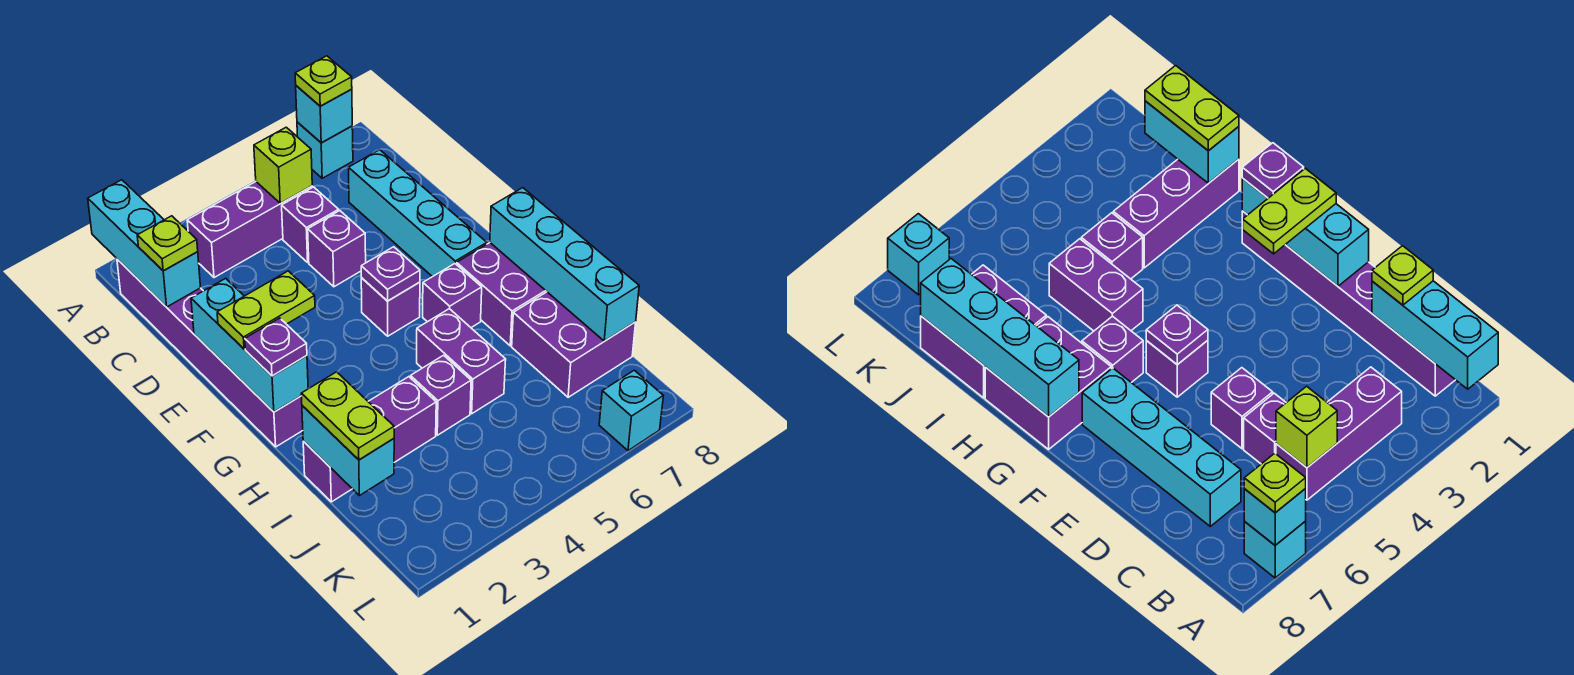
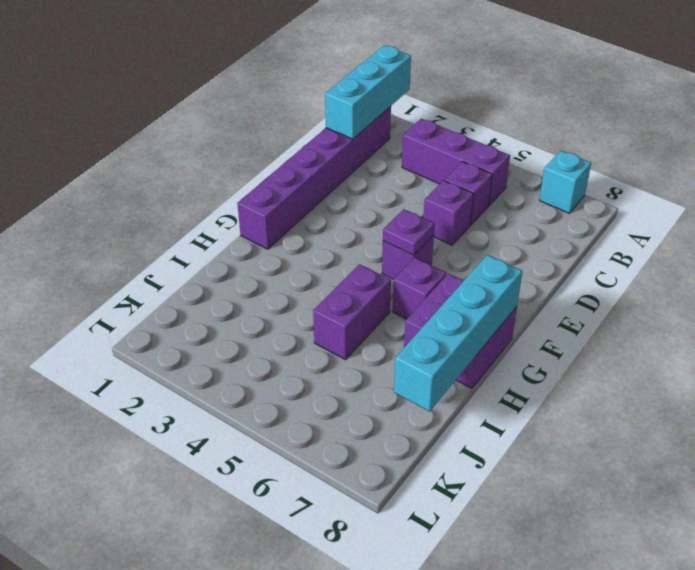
none -> cyan brick C7:F7 level 1
none -> purple brick I1:I3 level 1
none -> purple brick I4 level 1

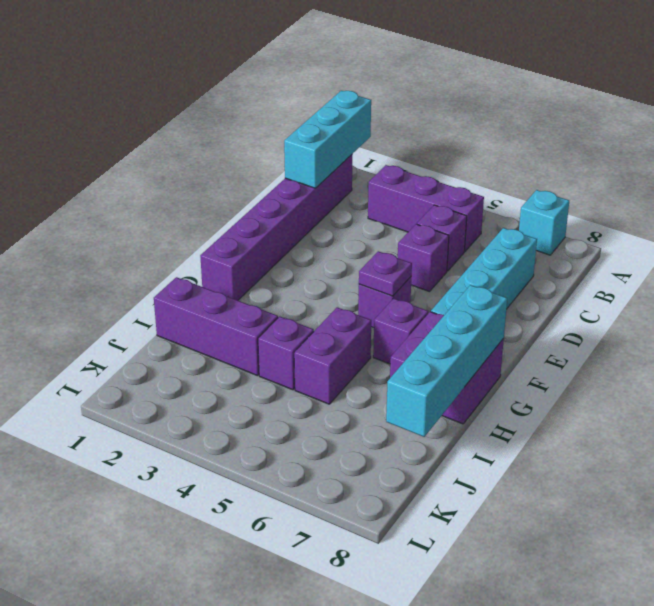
none -> purple brick I7:J8 level 1
none -> cyan brick L7 level 1
none -> cyan brick A7 level 2

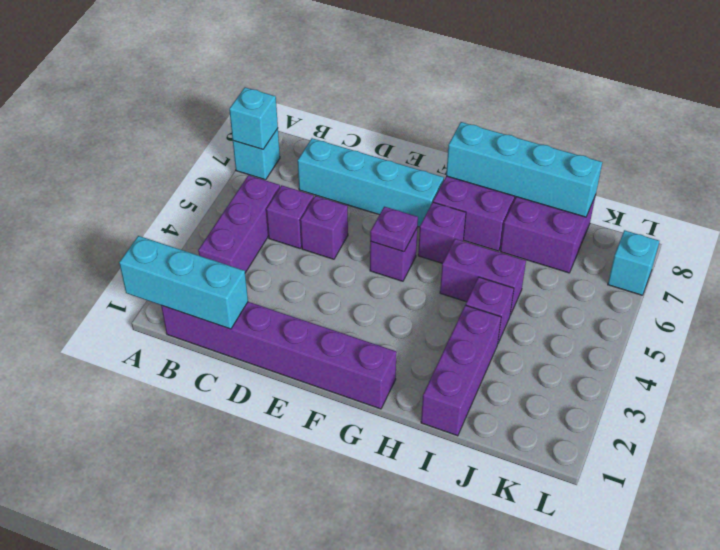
none -> lime brick B5 level 2
none -> cyan brick E1:G1 level 2
none -> cyan brick I1:J1 level 2

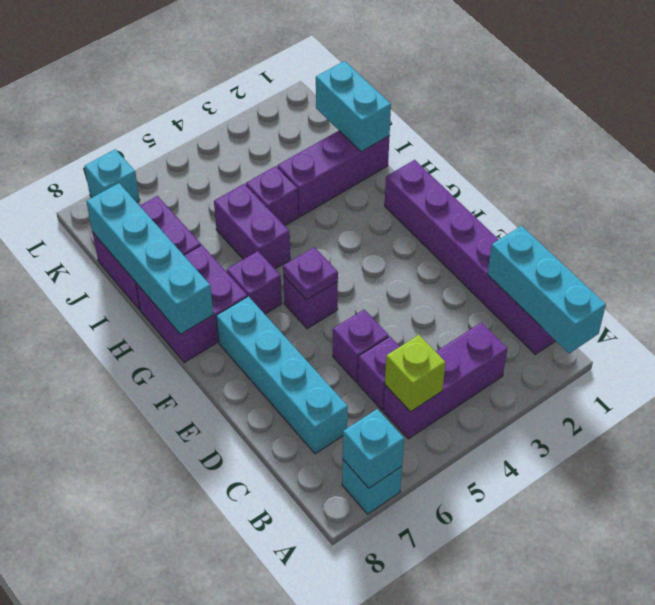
none -> cyan brick E1:G1 level 2
none -> lime plate A7 level 3
none -> lime plate C1 level 3

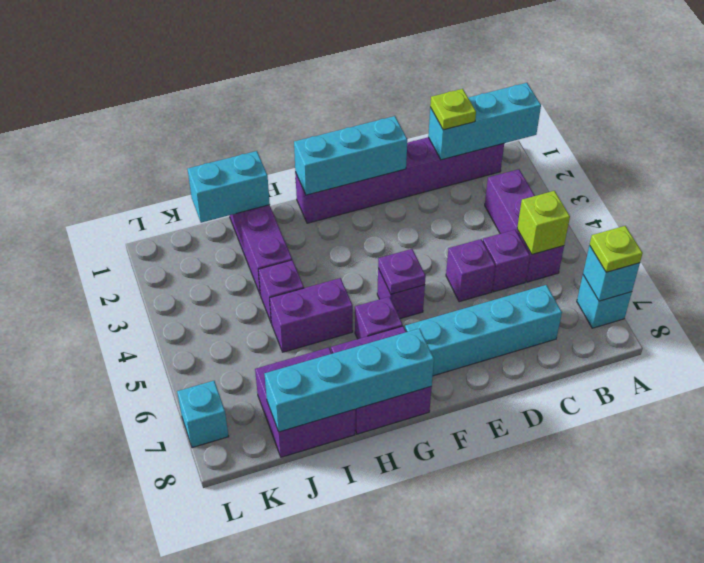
none -> lime plate F1:F2 level 3
none -> purple plate G1 level 3
none -> lime plate I1:J1 level 3

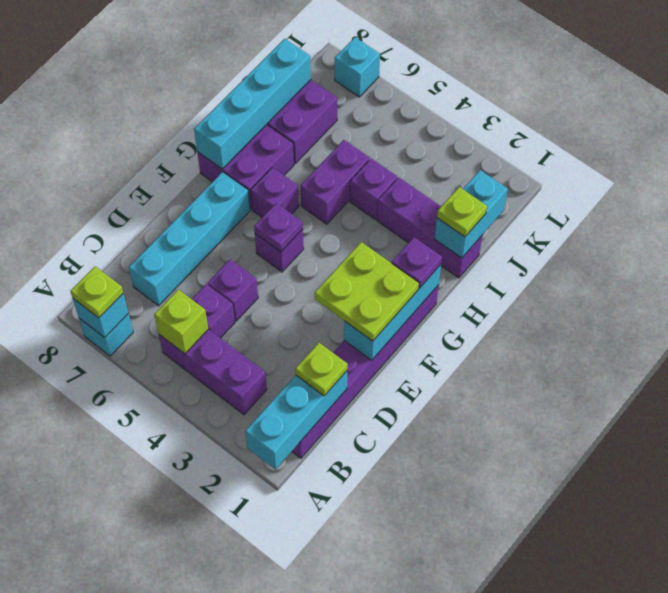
lime plate E1:F2 level 3 -> lime plate F1:F2 level 3
lime plate I1 level 3 -> lime plate I1:J1 level 3

